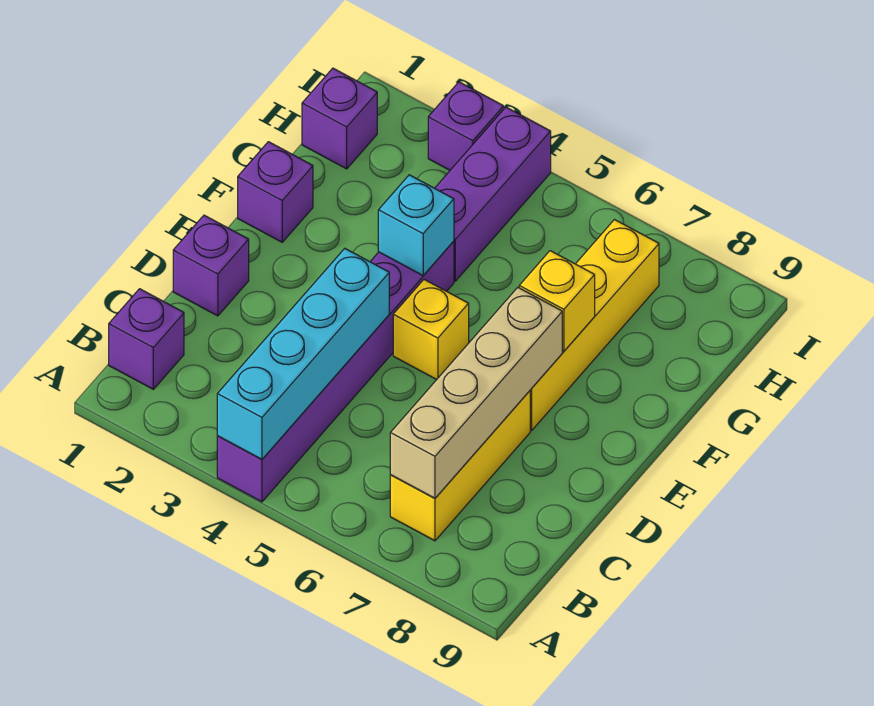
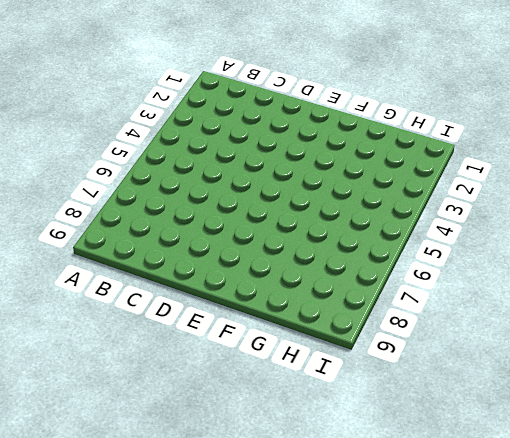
none -> purple brick A4:F4 level 1
none -> purple brick B1 level 1
none -> yellow brick B7:D7 level 1

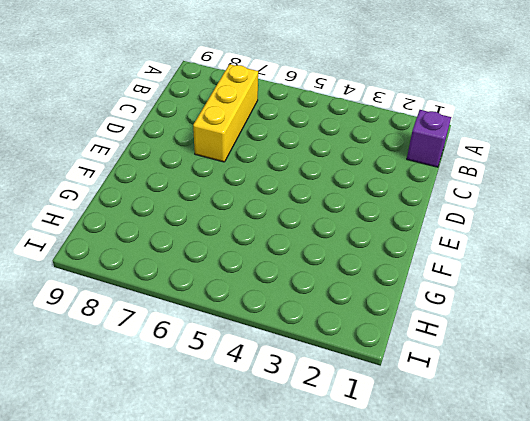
none -> purple brick A4:F4 level 1
none -> purple brick D1 level 1
none -> yellow brick E5 level 1

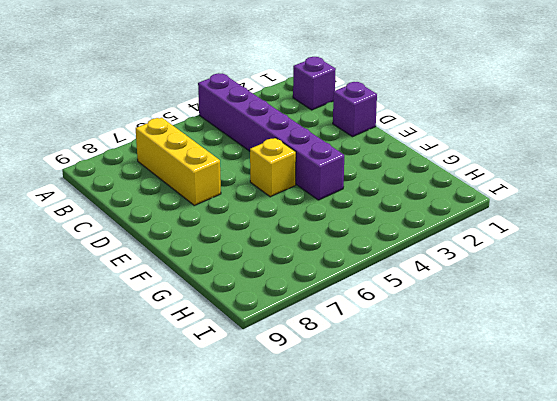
none -> yellow brick E7:H7 level 1
none -> purple brick F1 level 1
none -> purple brick G4:I4 level 1

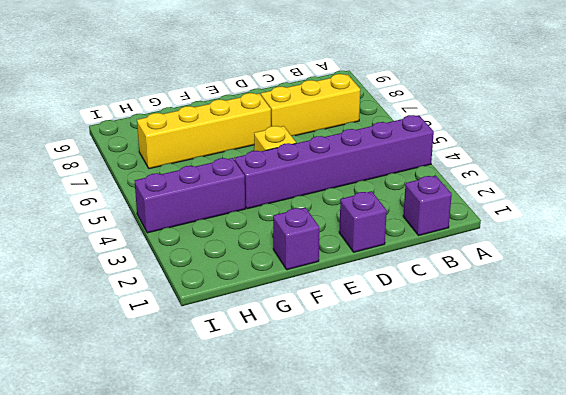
none -> purple brick H1 level 1
none -> purple brick I3 level 1
none -> cyan brick A4:D4 level 2

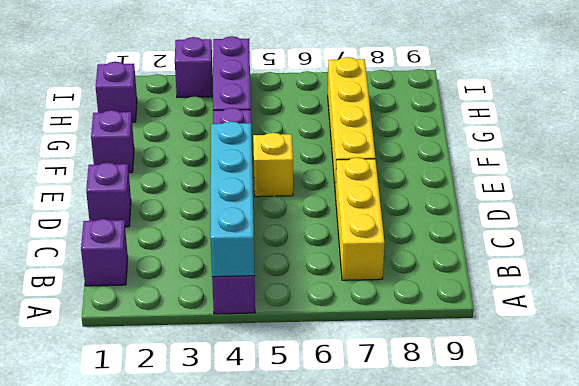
none -> tan brick B7:E7 level 2
none -> cyan brick F4 level 2
none -> yellow brick F7 level 2

